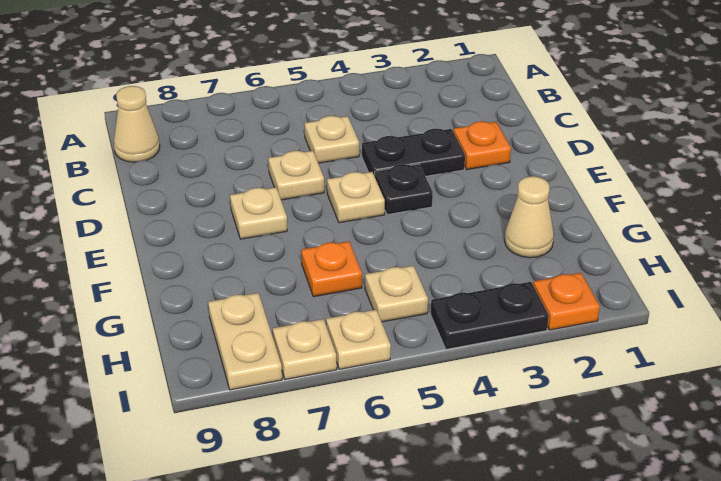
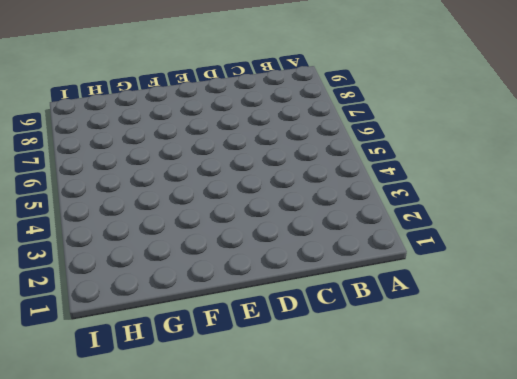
none -> tan cone B9 level 1
none -> tan plate C5 level 1
none -> orange plate D2 level 1

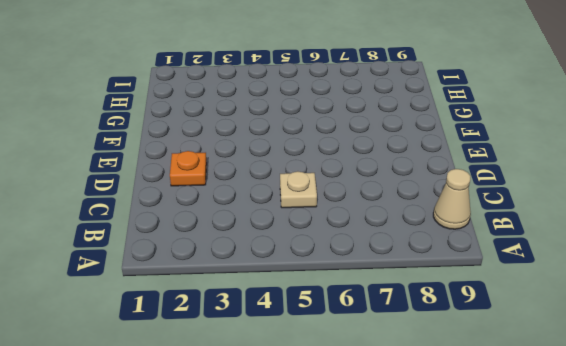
none -> black plate D3:D4 level 1
none -> tan plate D6 level 1
none -> black plate E4 level 1

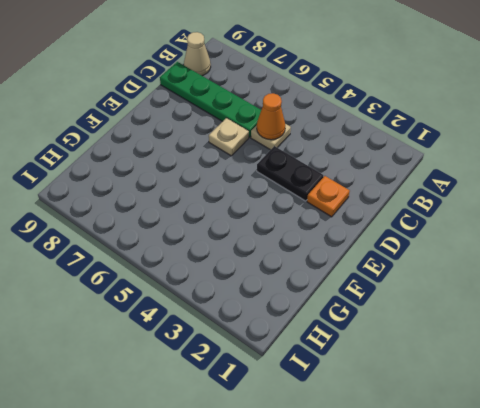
orange cone C5 level 2 -> none
green plate C6:C9 level 1 -> none
none -> black plate E4 level 1
none -> tan plate E5 level 1
none -> tan plate E7 level 1

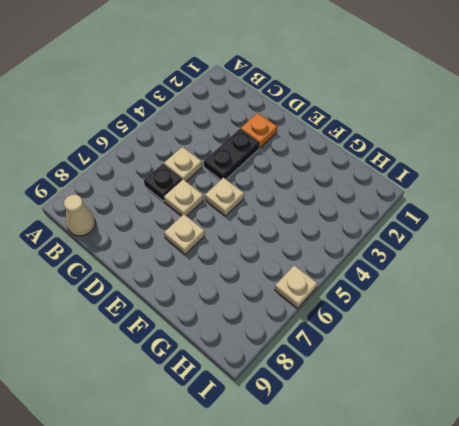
black plate C6 level 1 -> black plate E4 level 1
none -> tan cone G2 level 1
none -> orange plate G6 level 1
none -> tan plate H5 level 1

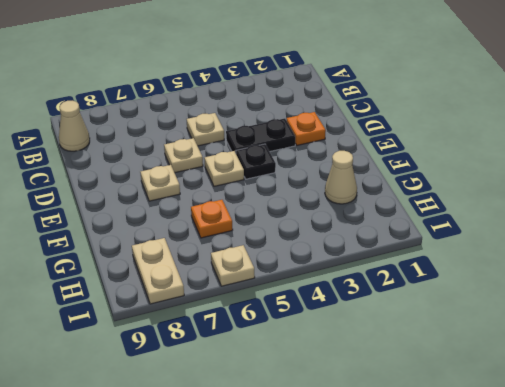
none -> tan plate H5 level 1
none -> orange plate I2 level 1
none -> black plate I3:I4 level 1

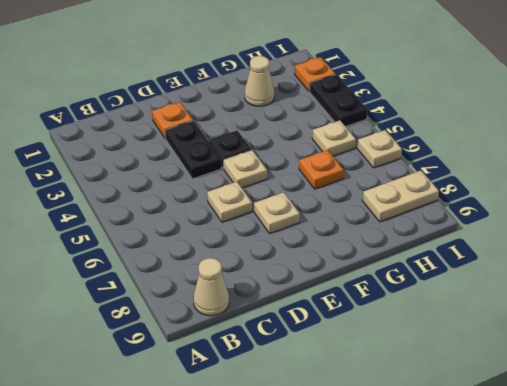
none -> tan plate C5 level 1
none -> tan plate I7 level 1

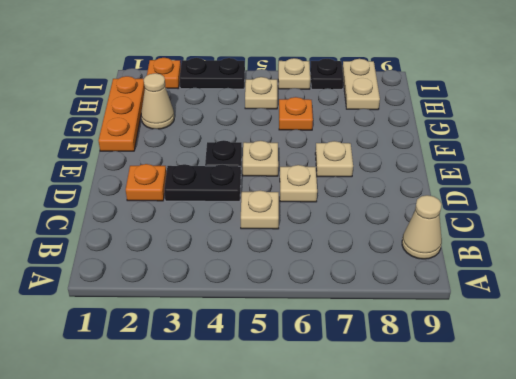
orange plate F1:H1 level 1 -> none
black plate I7 level 1 -> tan plate I7 level 1

